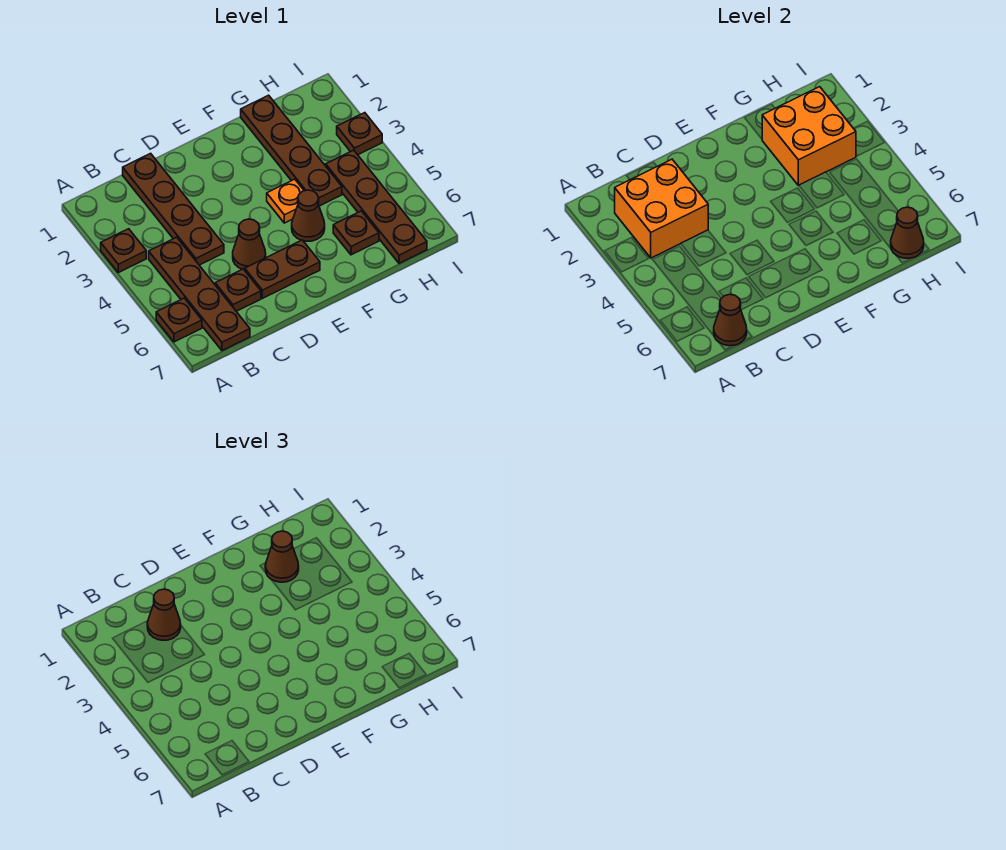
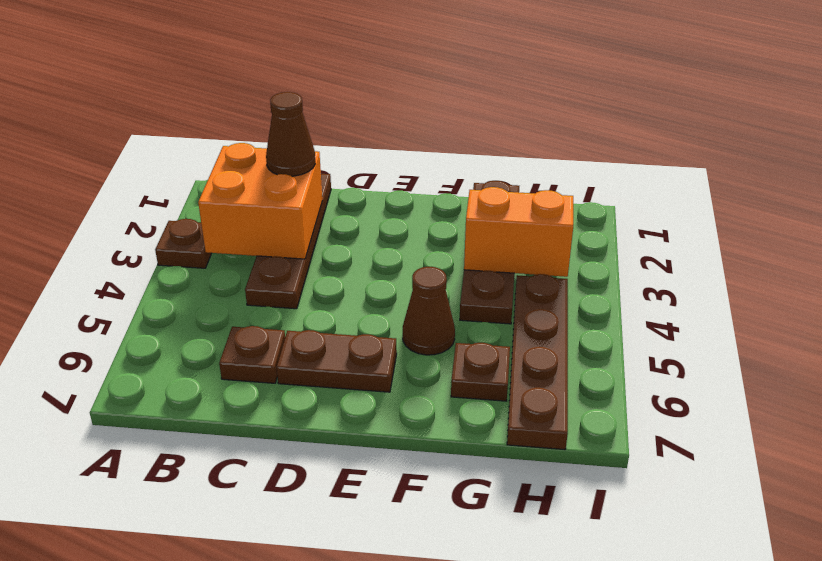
orange brick G3:H3 level 2 -> orange brick G2:H3 level 2
none -> brown plate A6 level 1
none -> brown plate B4:B7 level 1
none -> brown cone D5 level 1

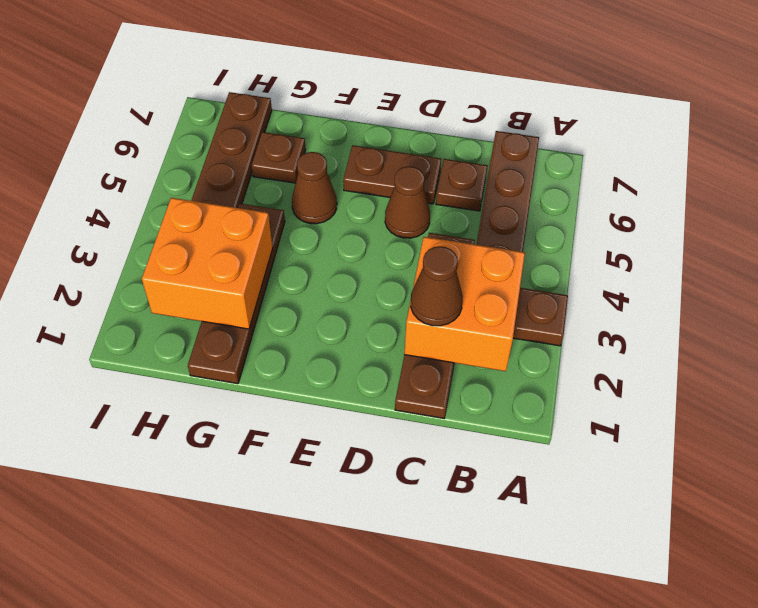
none -> brown plate A6 level 1
none -> orange plate F4 level 1
none -> brown plate I3 level 1

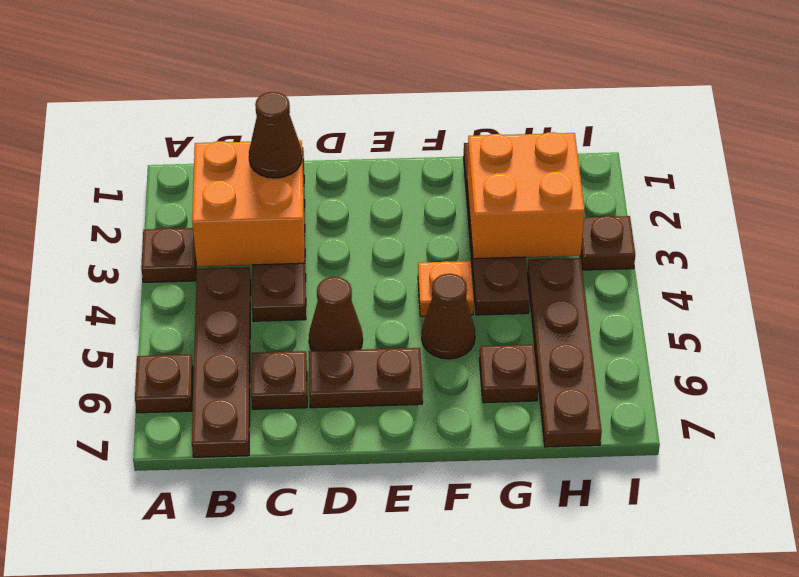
none -> brown cone B7 level 2
none -> brown cone H7 level 2
none -> brown cone G2 level 3

